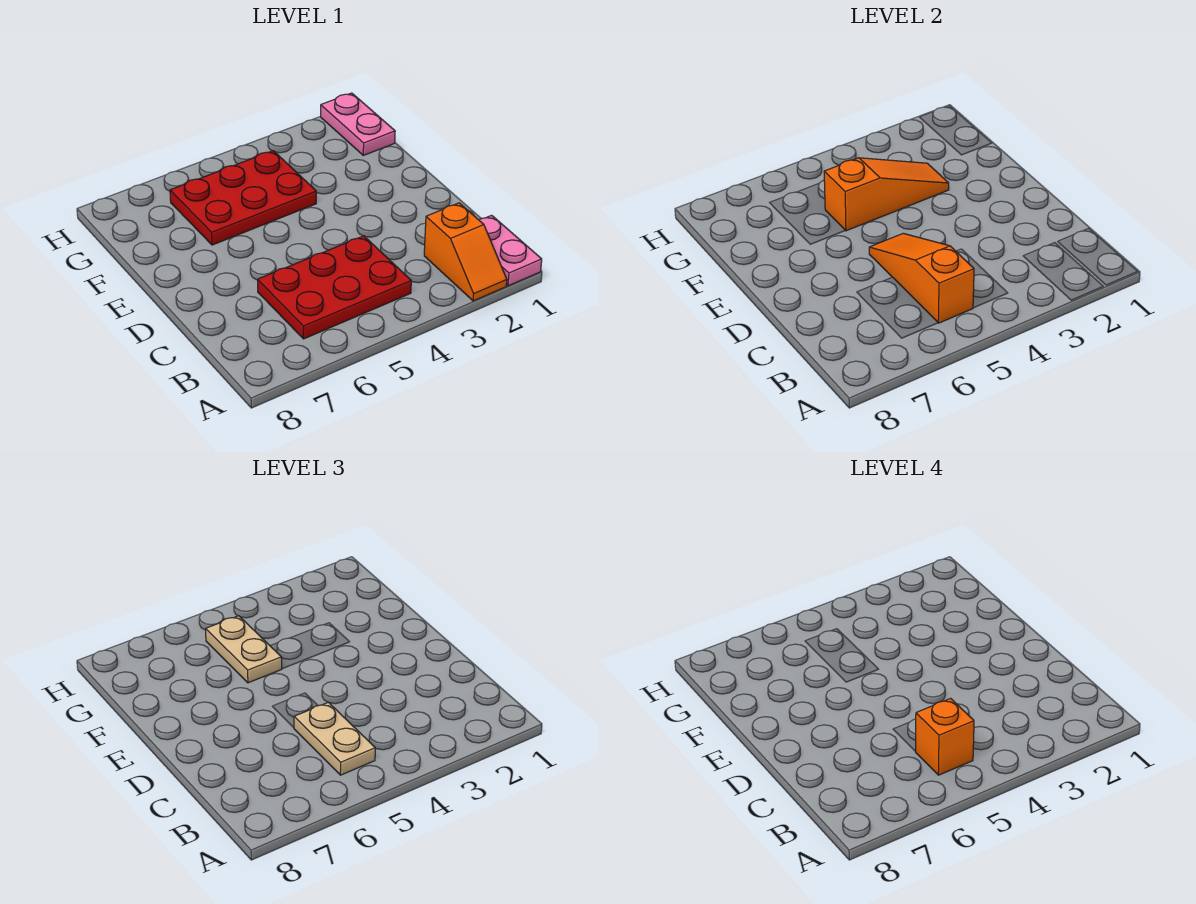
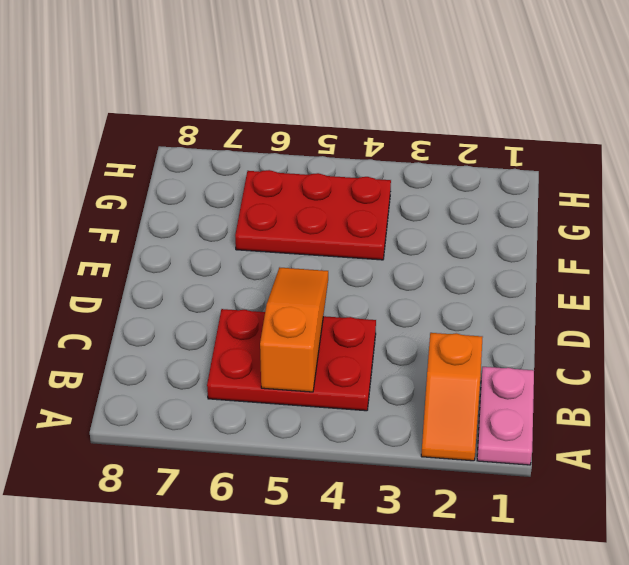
none -> pink plate G1:H1 level 1
none -> orange slope F3:F5 level 2 top 5

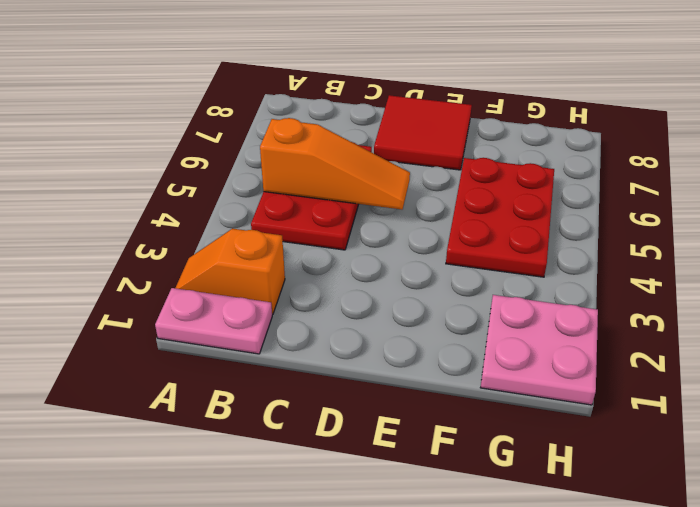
red tile D7:E8 level 1 -> none
pink plate G1:H2 level 1 -> pink plate G1:H1 level 1
none -> orange slope F3:F5 level 2 top 5
none -> tan plate B5:C5 level 3

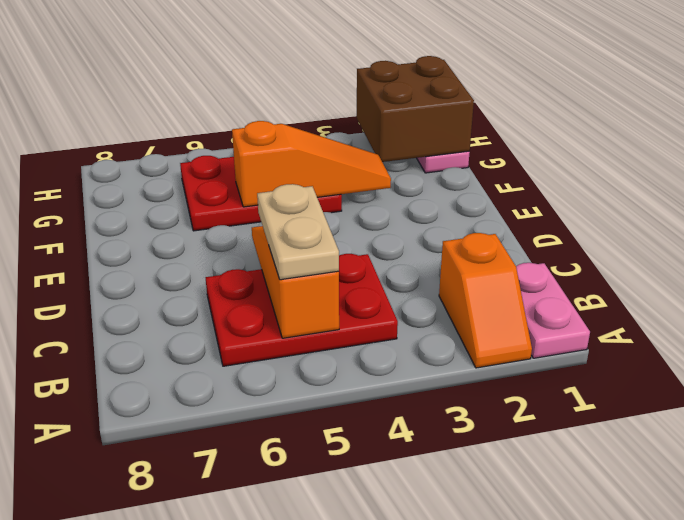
brown brick G1:H2 level 2 -> none
none -> tan plate F5:G5 level 3
none -> orange brick B5 level 4

